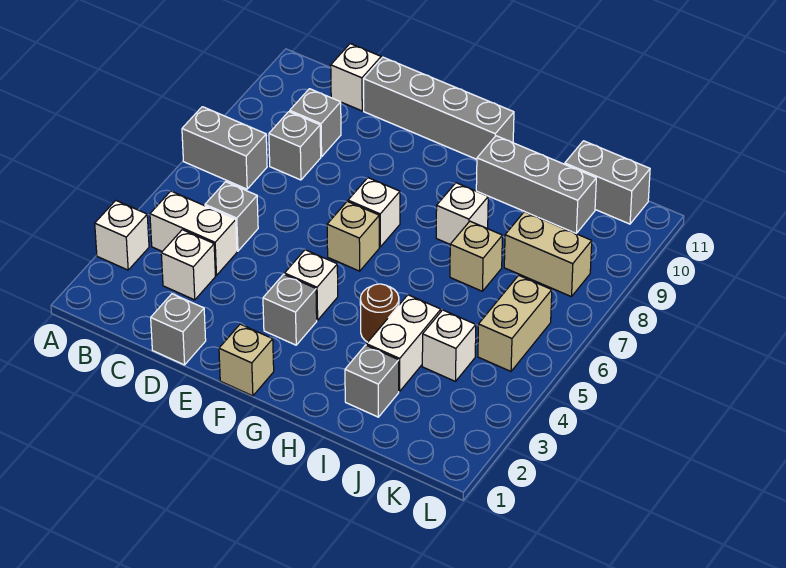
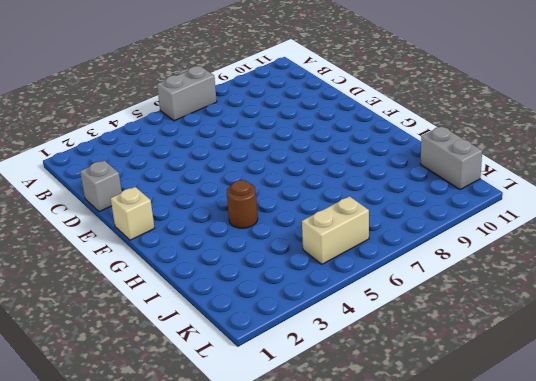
grey brick A6:A7 level 1 -> grey brick A7:B7 level 1
none -> white brick A3 level 1
none -> white brick B4:C4 level 1
none -> white brick C3 level 1

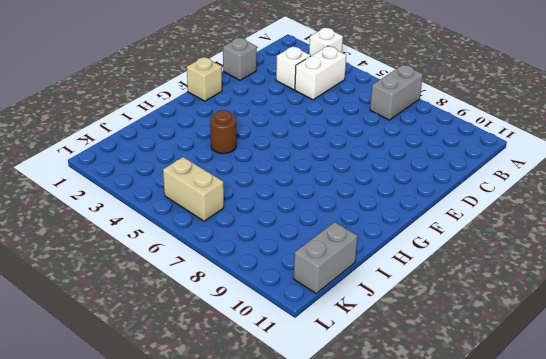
none -> grey brick C5 level 1
none -> grey brick C8 level 1
none -> grey brick C9 level 1

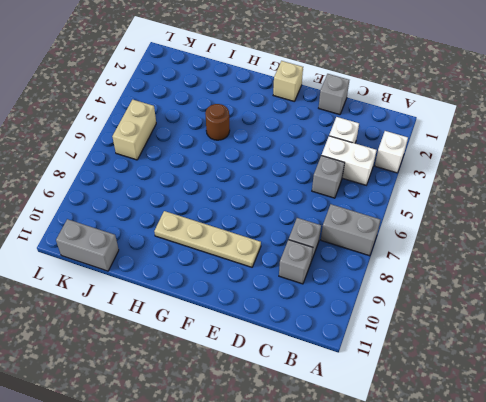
tan plate E9:H9 level 1 -> none
none -> white brick C11 level 1
none -> grey brick D11:G11 level 1
none -> grey brick F3 level 1

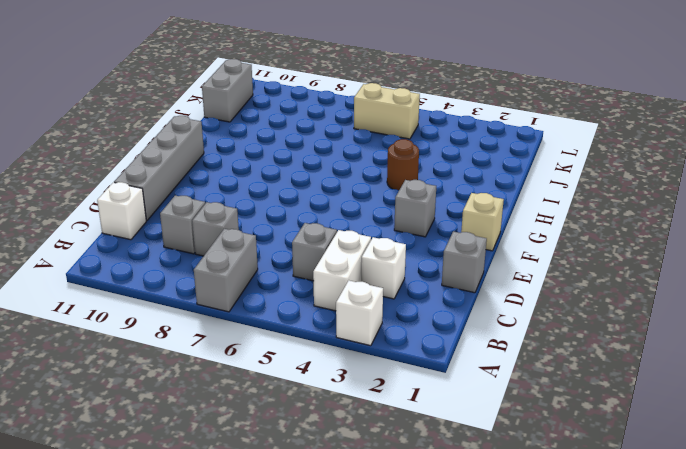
none -> white brick F4 level 1
none -> tan brick F6 level 1
none -> white brick F7 level 1

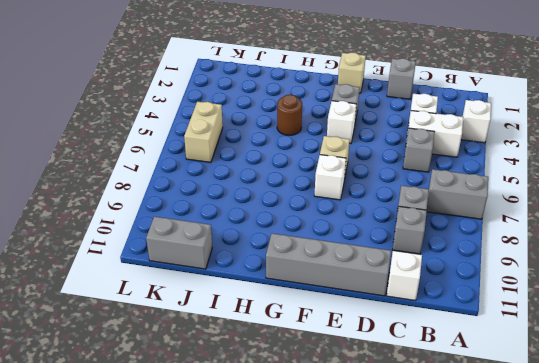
none -> white brick H8 level 1
none -> grey brick H10:J10 level 1
none -> grey brick I2 level 1

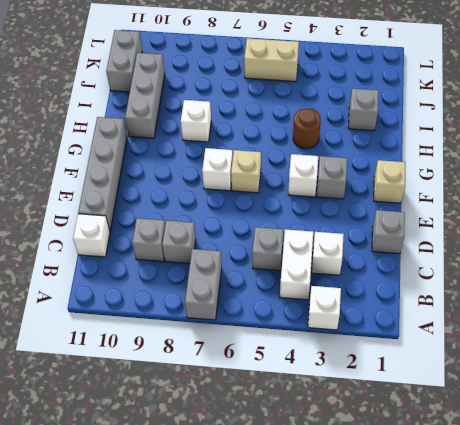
none -> white brick I3:I4 level 1
none -> tan brick I7 level 1
none -> white brick J4 level 1

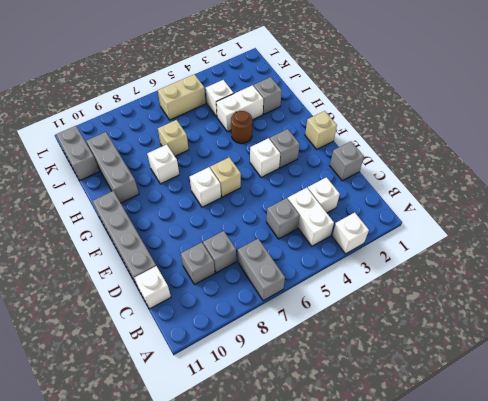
none -> tan brick J8:K8 level 1

